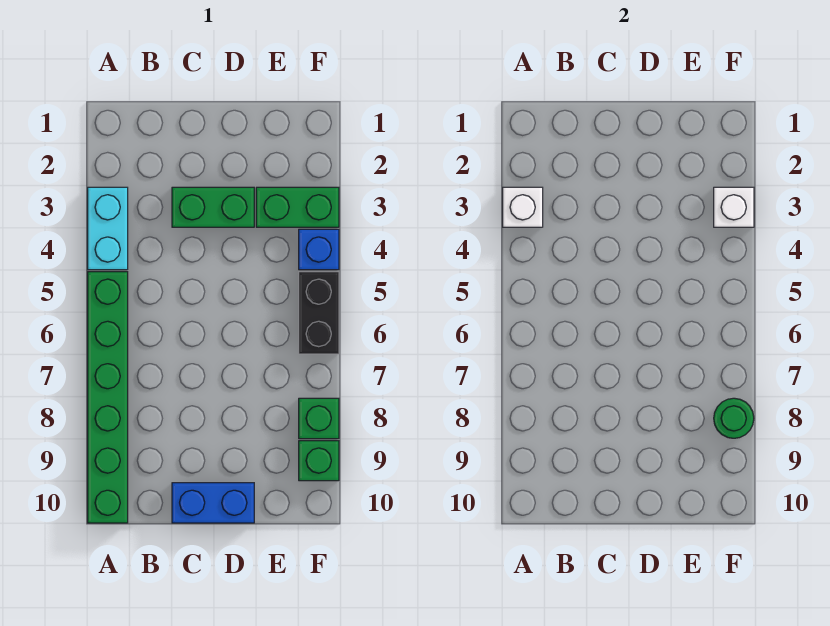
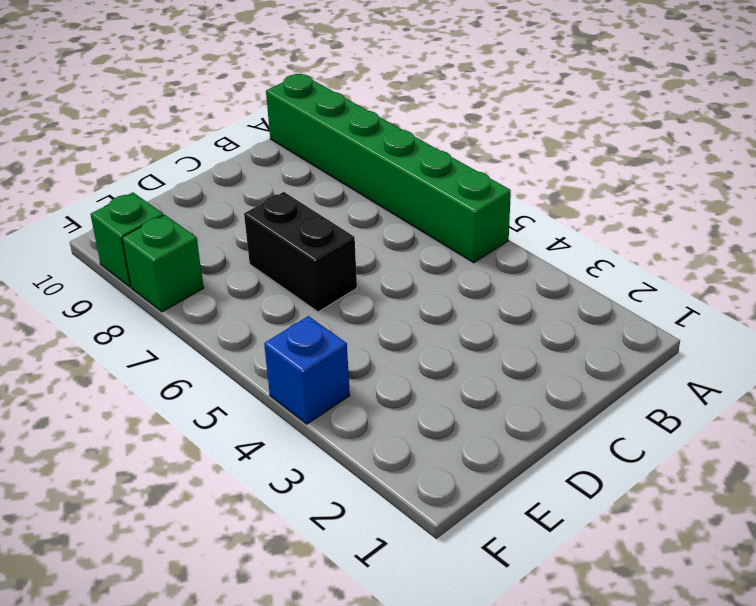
black brick D6:D7 level 1 -> black brick F5:F6 level 1
none -> cyan brick A3:A4 level 1
none -> green brick C3:D3 level 1
none -> blue brick C10:D10 level 1

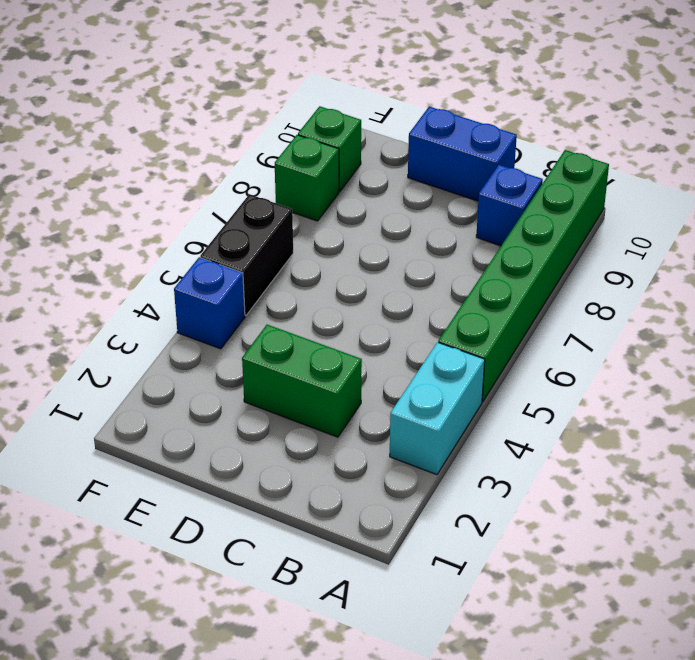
blue brick B9 level 1 -> none
none -> green brick E3:F3 level 1
none -> white brick A3 level 2
none -> white brick F3 level 2

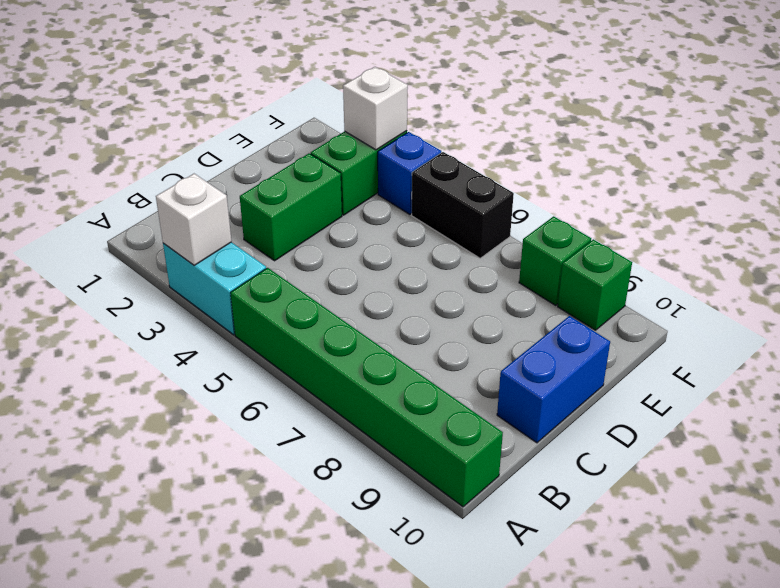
none -> green round brick F8 level 2

